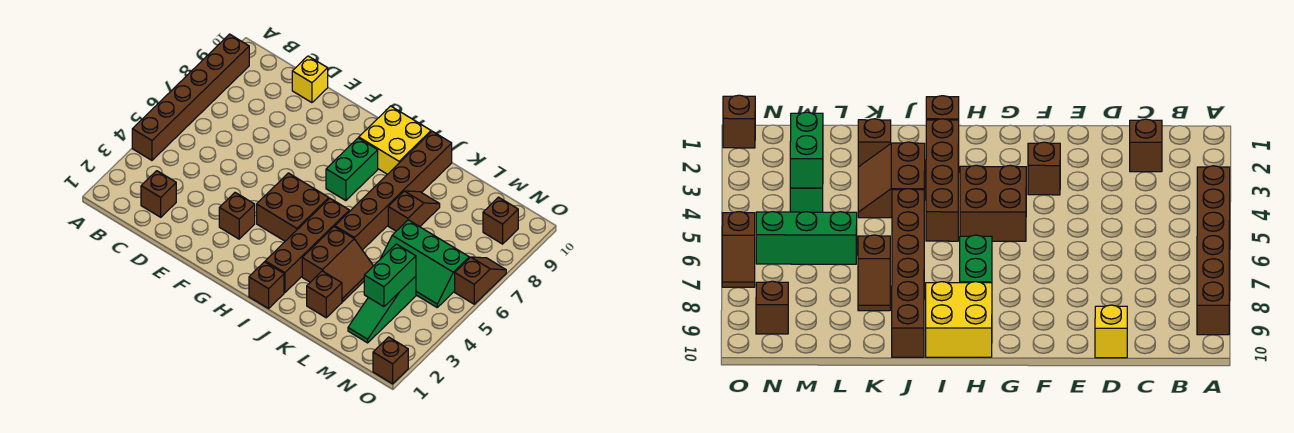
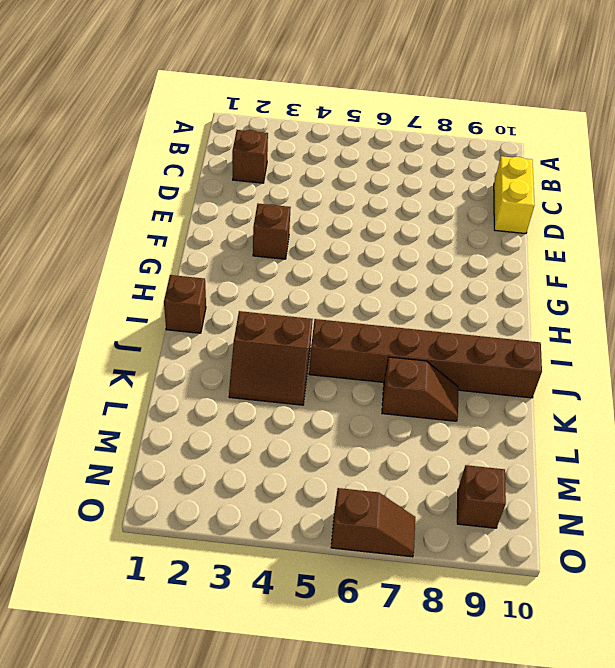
yellow brick C10:D10 level 1 -> yellow brick D10 level 1
none -> brown brick A4:A9 level 1
none -> brown brick G4:H5 level 1
none -> green brick H7:H8 level 1

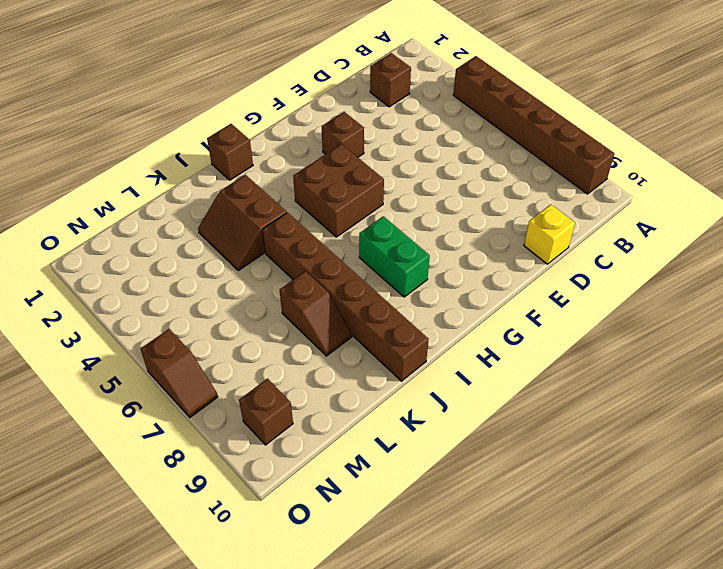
none -> yellow brick H9:I10 level 1
none -> brown brick I2:I5 level 1
none -> brown brick K2 level 1

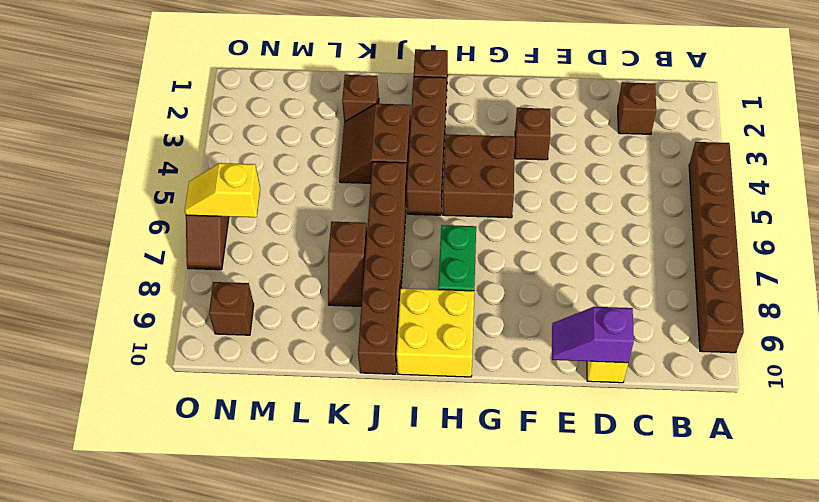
purple slope D10:E10 level 2 top D -> none
yellow slope N6:O6 level 2 top N -> none
none -> green slope L5:N6 level 1 top 6
none -> green slope M2:M4 level 1 top 4
none -> brown brick O1 level 1

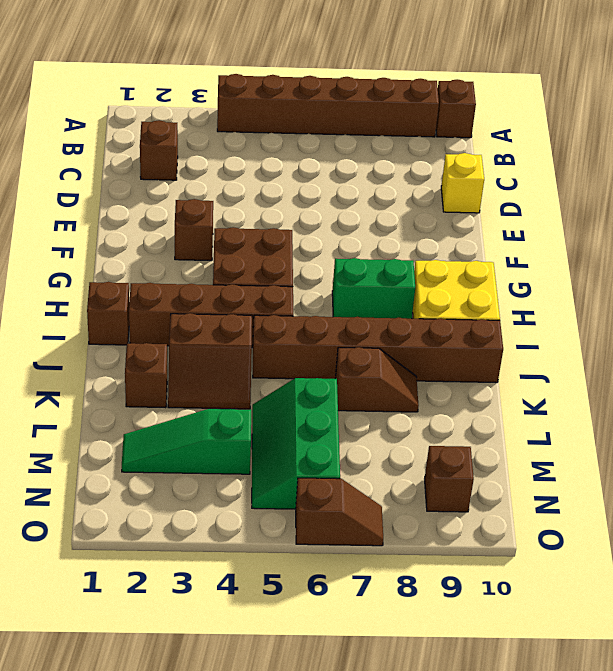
brown brick A10 level 1 -> brown brick O1 level 1
none -> green brick M3:M4 level 2

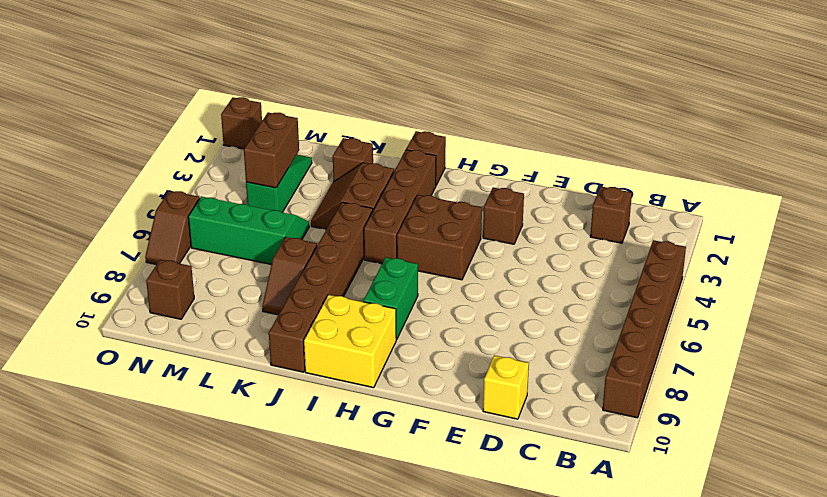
brown brick M3:M4 level 2 -> green brick M3:M4 level 2

